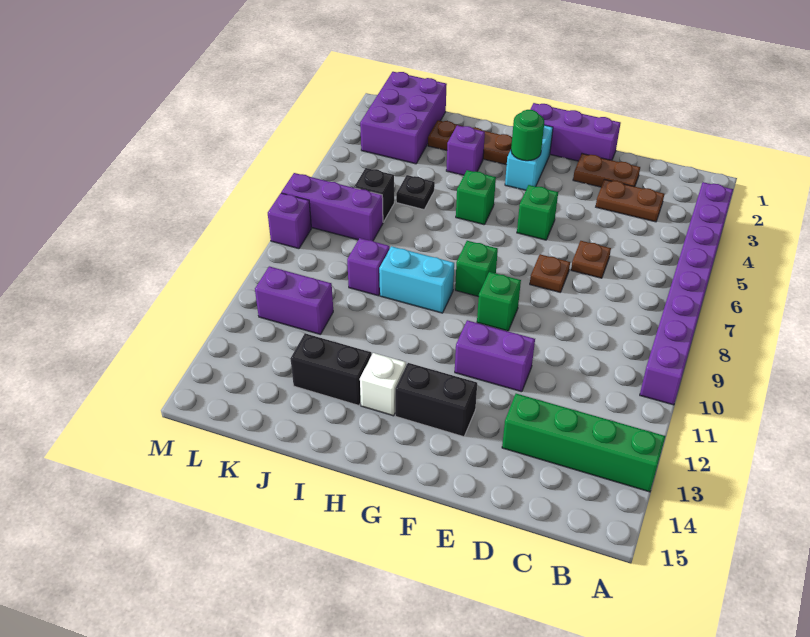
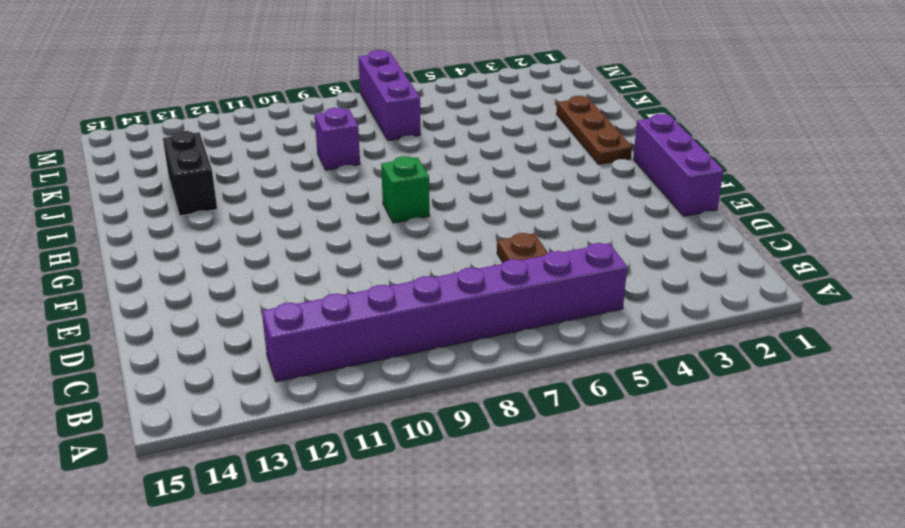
purple brick B5:B12 level 1 -> purple brick A3:A10 level 1
none -> green brick A13:D13 level 1
none -> brown plate C3:D3 level 1
none -> brown plate D2:E2 level 1

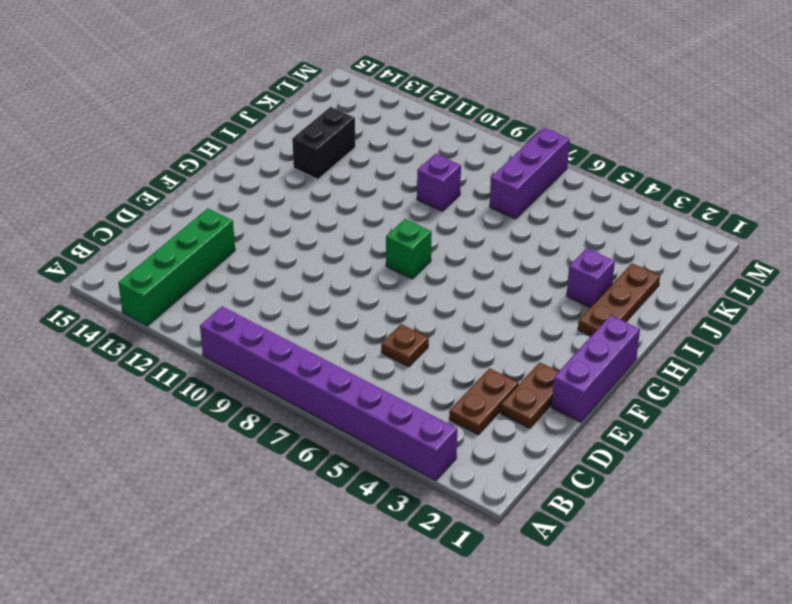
none -> brown plate E7 level 1
none -> purple brick E11:F11 level 1
none -> green brick F5 level 1

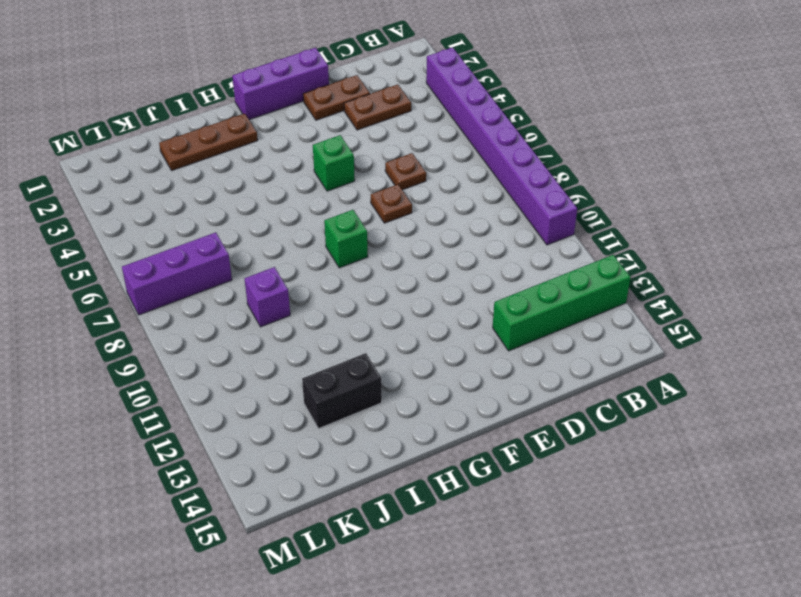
none -> purple brick E11:F11 level 1
none -> green brick F9 level 1
none -> black brick F13:G13 level 1

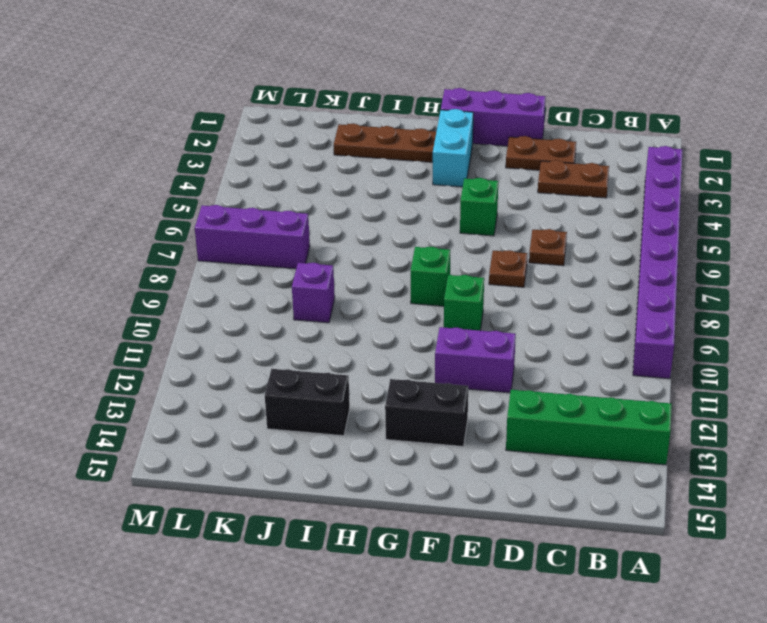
none -> green brick H5 level 1
none -> cyan brick H9:I9 level 1
none -> white brick H13 level 1

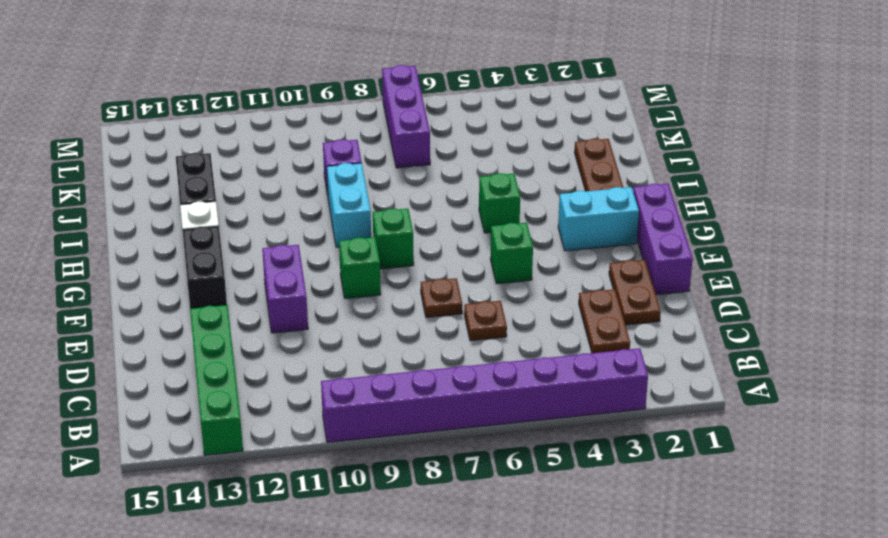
none -> purple brick I3 level 1
none -> black plate J5 level 1
none -> purple brick K1:L3 level 1

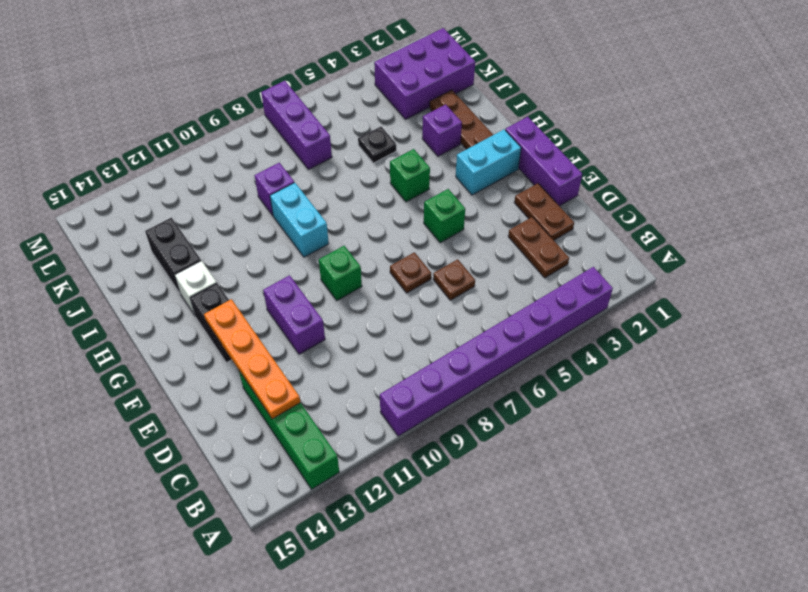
orange plate C13:F13 level 2 -> none
none -> green brick G8 level 1
none -> black brick K6 level 1
none -> purple brick K11:L11 level 1

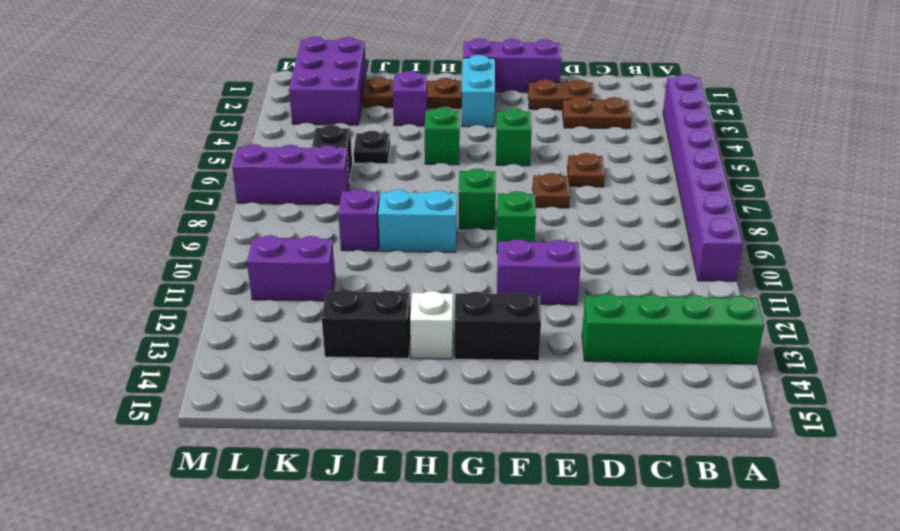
none -> purple brick M8 level 1
none -> green round brick G3 level 2

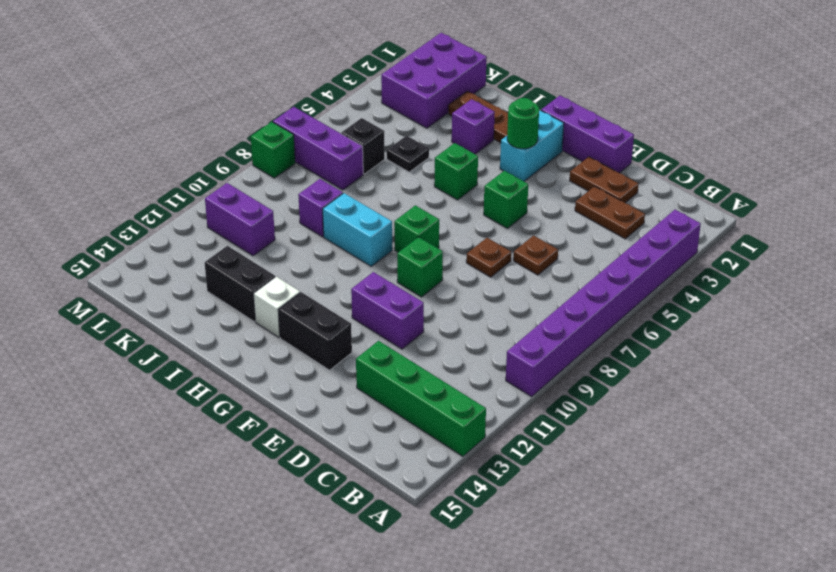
green brick M8 level 1 -> purple brick M8 level 1

